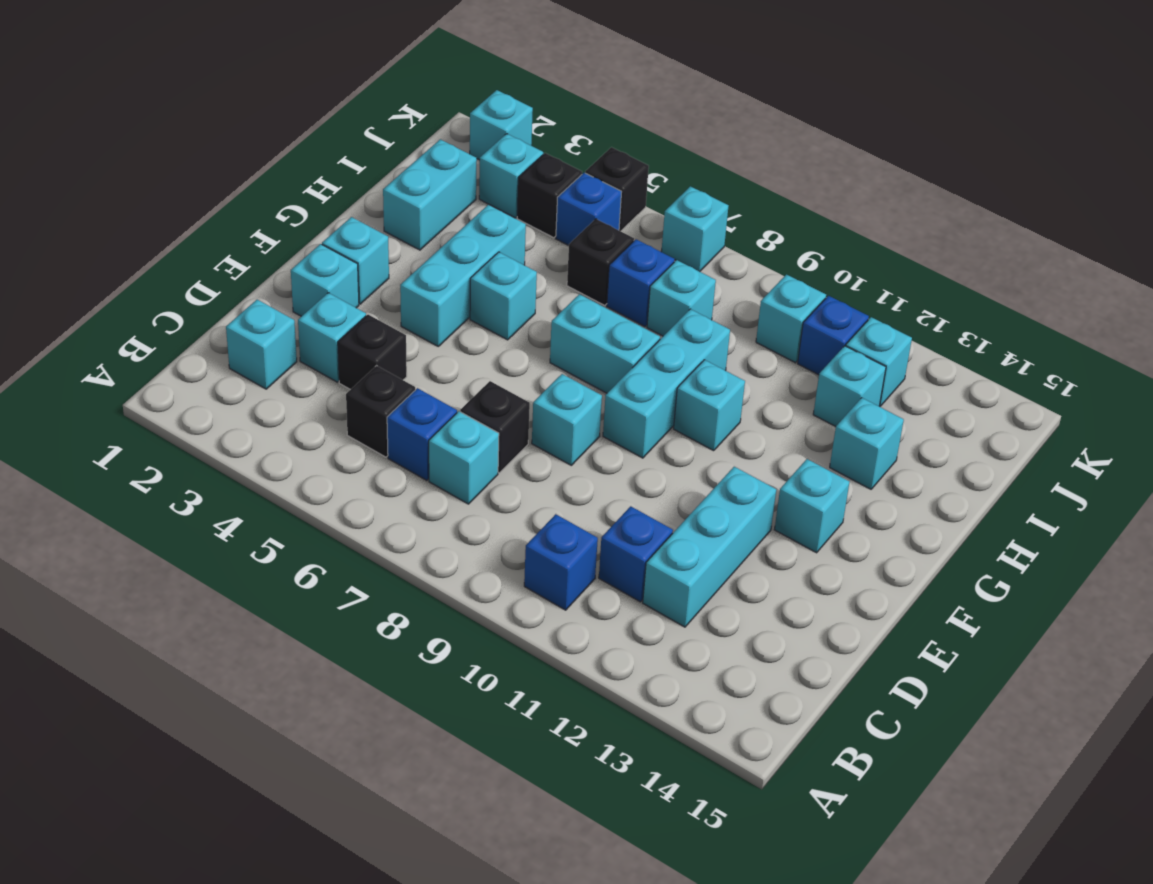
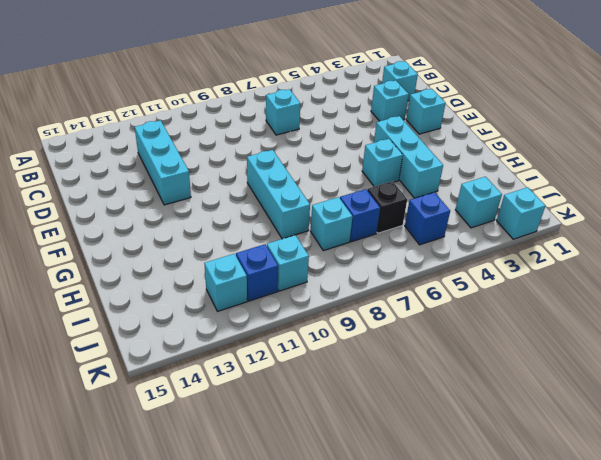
none -> blue brick B10 level 1
none -> black brick C5 level 1
none -> blue brick C6 level 1
none -> blue brick C11 level 1

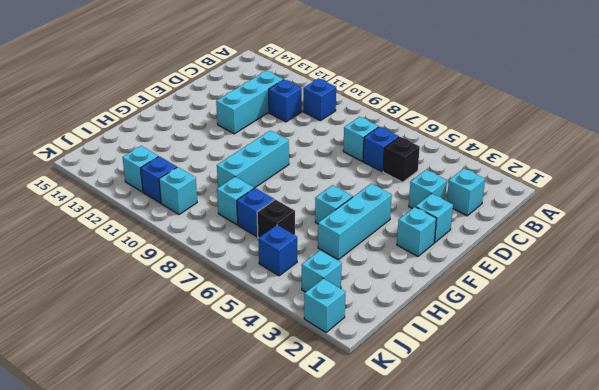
none -> black brick D4 level 1
none -> black brick D7 level 1
none -> cyan brick E8 level 1
none -> cyan brick F13 level 1

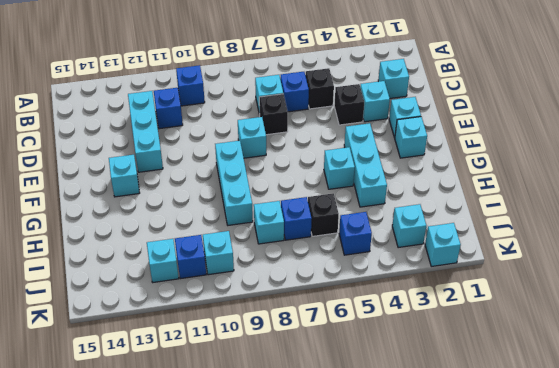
none -> cyan brick G7:G8 level 1
none -> cyan brick G10 level 1
none -> cyan brick H2:I2 level 1
none -> cyan brick H13 level 1

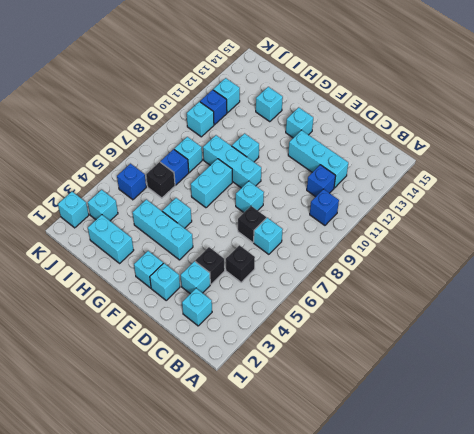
none -> blue brick C6 level 1
none -> cyan brick I12 level 1
none -> black brick J4 level 1
none -> black brick K5 level 1

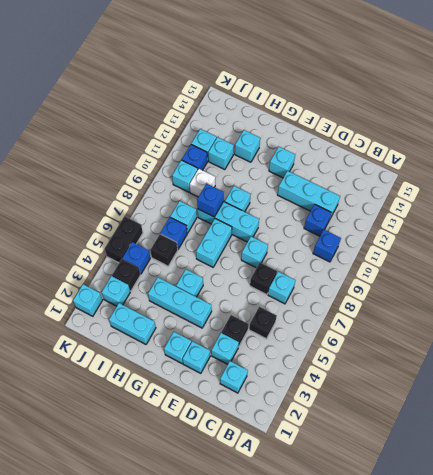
blue brick H9 level 2 -> blue brick C6 level 1
white brick I10 level 1 -> none
black brick K5:K6 level 1 -> black brick K5 level 1
none -> cyan brick K7 level 1

